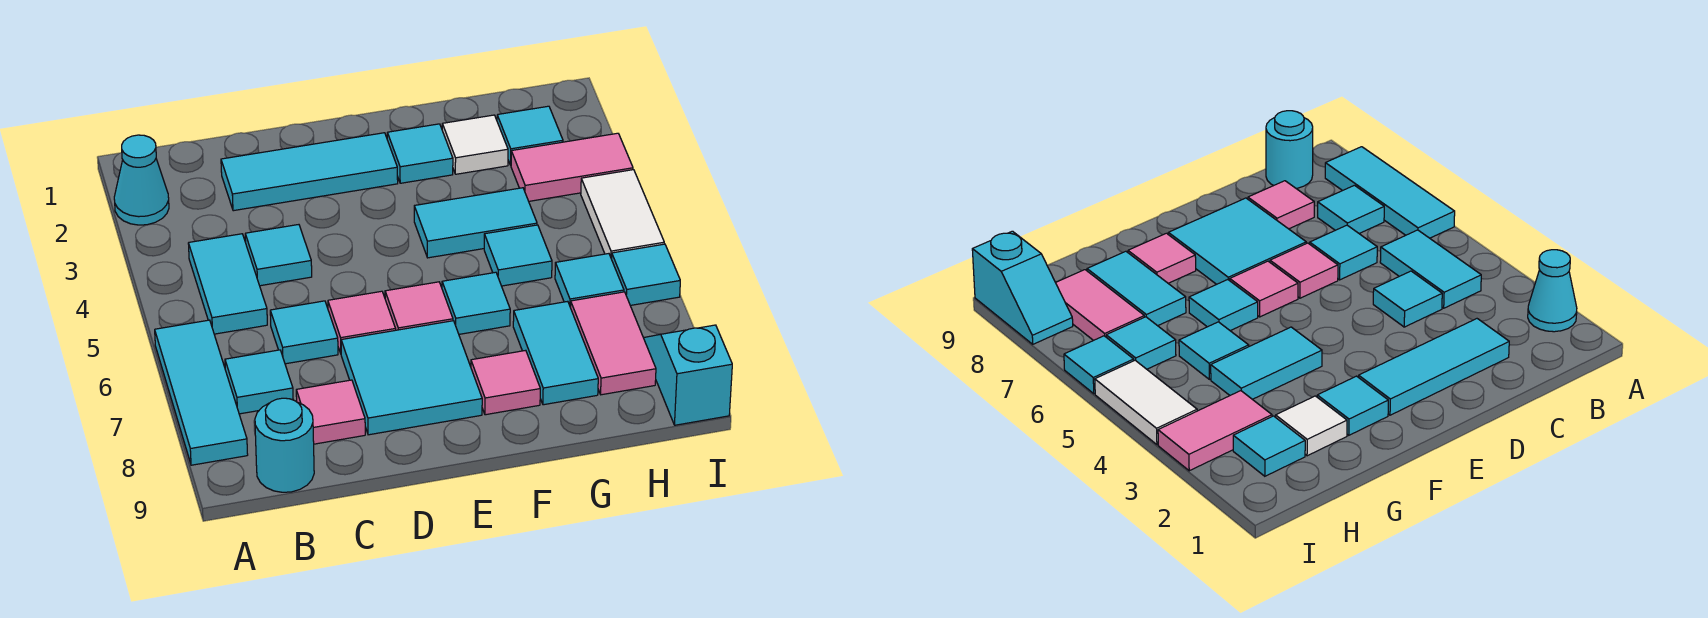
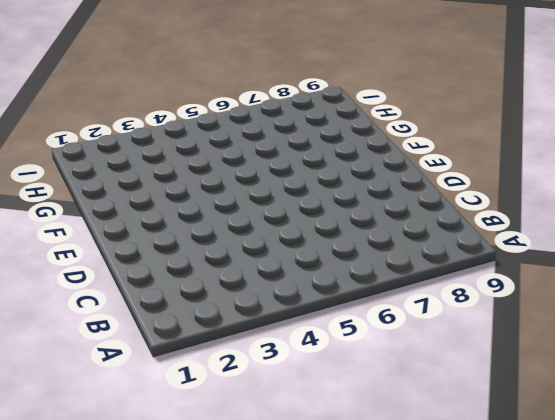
none -> cyan cone A2 level 1
none -> cyan tile A6:A8 level 1
none -> cyan tile B4:B5 level 1

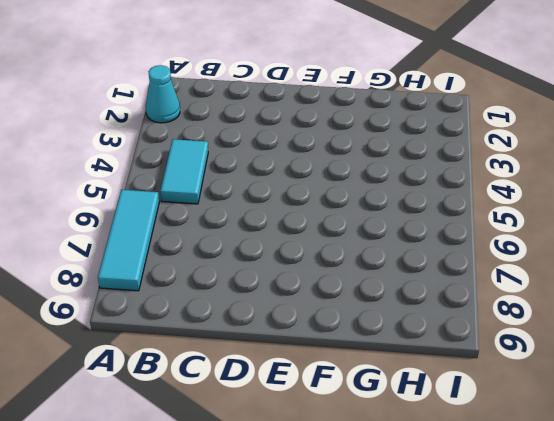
none -> cyan tile B7 level 1
none -> cyan round brick B9 level 1
none -> cyan tile C2:E2 level 1

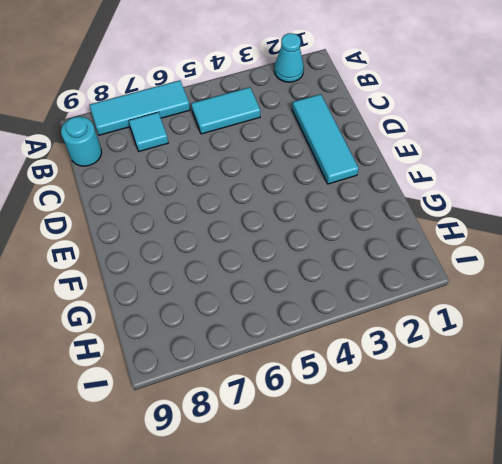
none -> cyan tile C4 level 1
none -> cyan tile C6 level 1
none -> pink tile C8 level 1

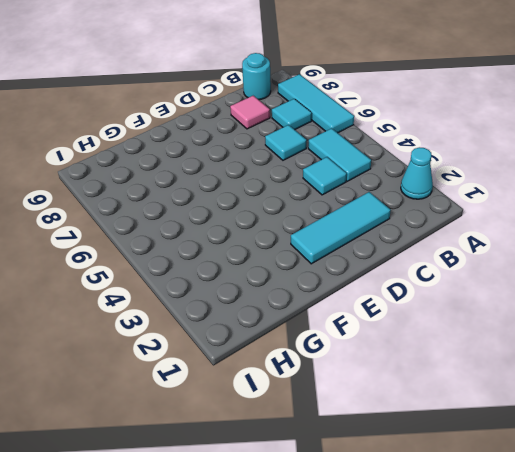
none -> pink tile D6 level 1
none -> cyan tile D7:E8 level 1
none -> pink tile E6 level 1

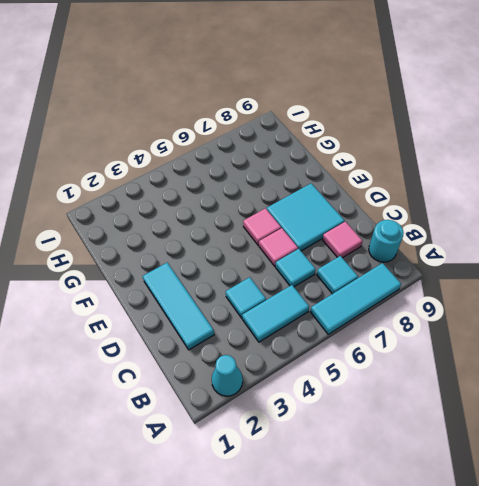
none -> cyan tile F2 level 1
none -> cyan tile F4:G4 level 1
none -> cyan tile F6 level 1

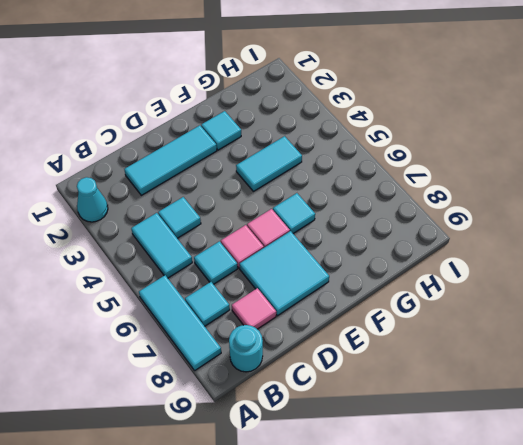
none -> pink tile F8 level 1
none -> white tile G2 level 1
none -> cyan tile G5 level 1

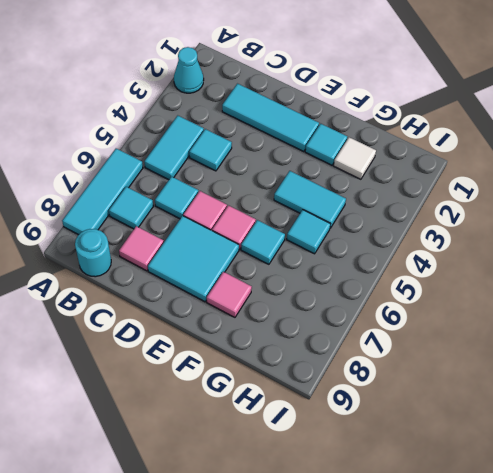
none -> cyan tile G7:G8 level 1
none -> cyan tile H2 level 1
none -> pink tile H3:I3 level 1

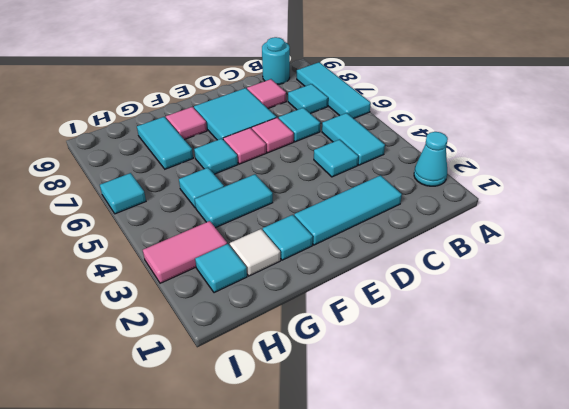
none -> cyan tile H6 level 1
none -> pink tile H7:H8 level 1
none -> white tile I4:I5 level 1

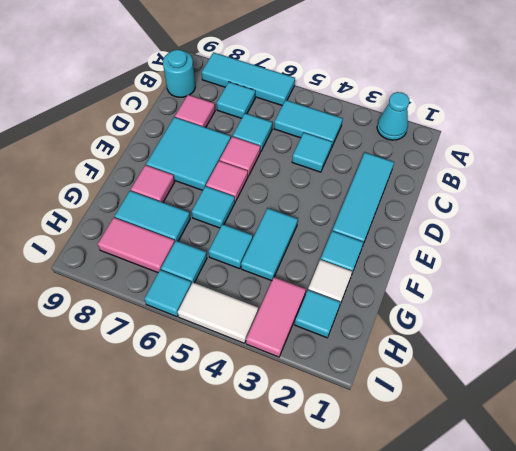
none -> cyan slope I8:I9 level 1 top 9

